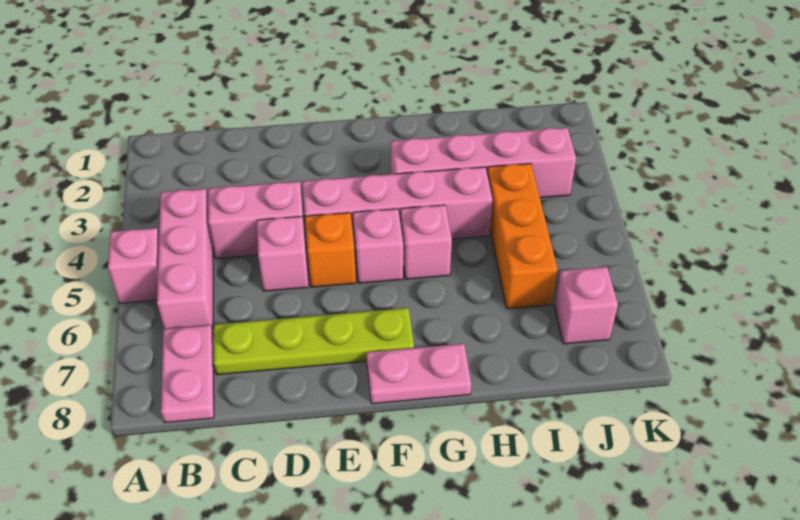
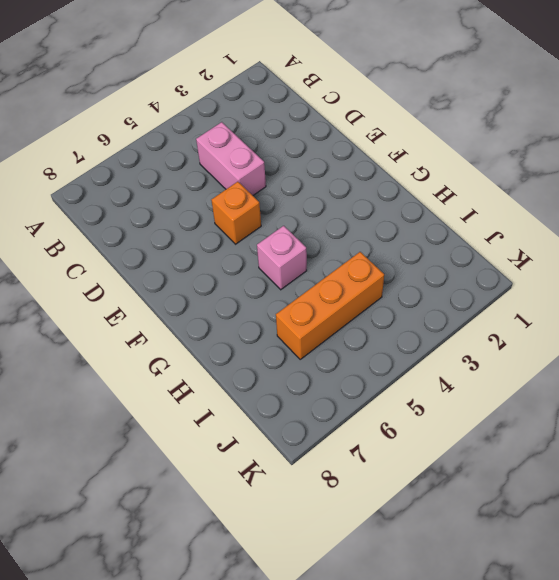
none -> pink brick A5 level 1
none -> pink brick B4:B6 level 1
none -> pink plate B7:B8 level 1

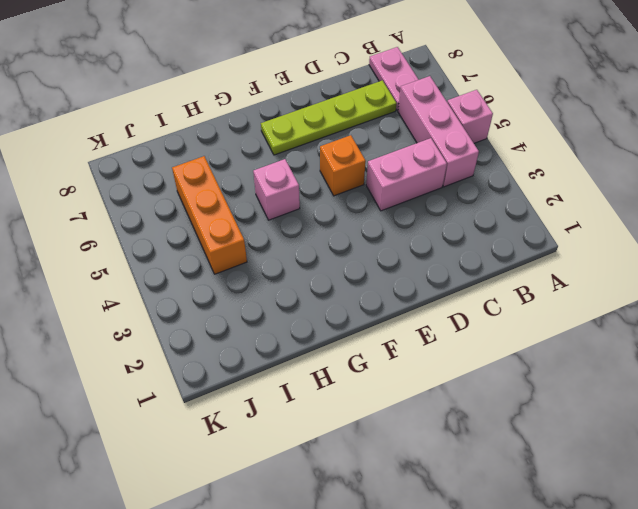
none -> pink brick D5 level 1
none -> pink brick E4:H4 level 1
none -> pink brick F5 level 1

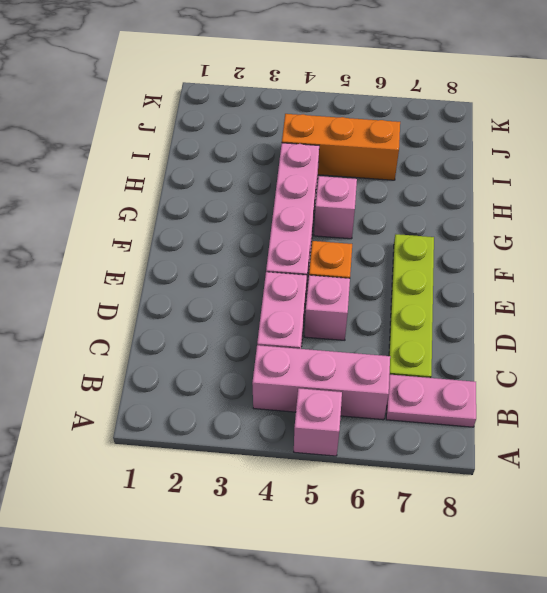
none -> pink brick F5 level 1
none -> pink plate F8:G8 level 1
none -> pink brick G3:J3 level 1

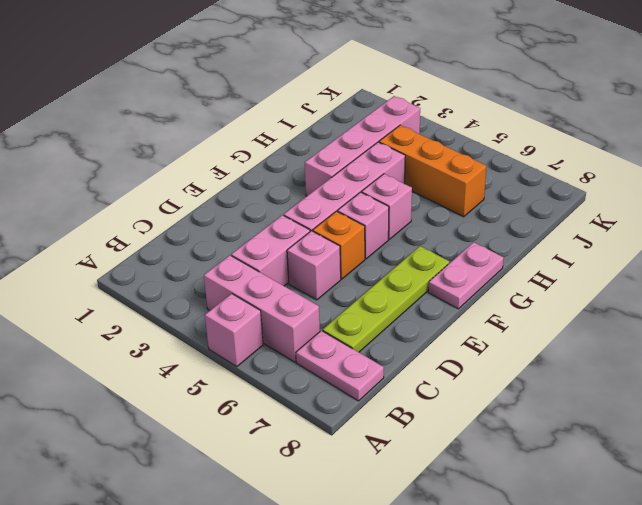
none -> pink brick J7 level 1

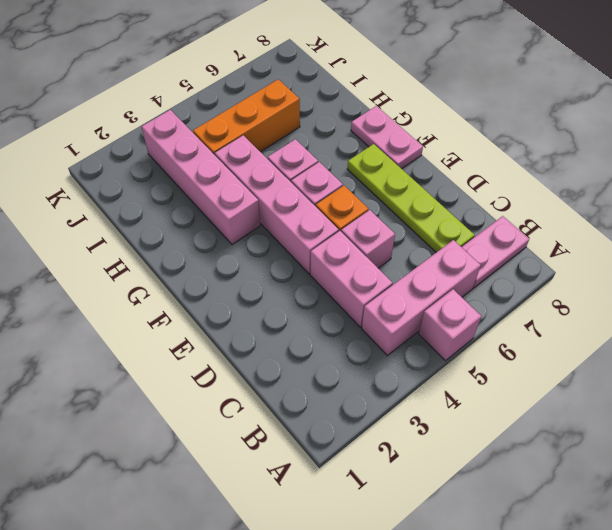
none -> pink brick J7 level 1

